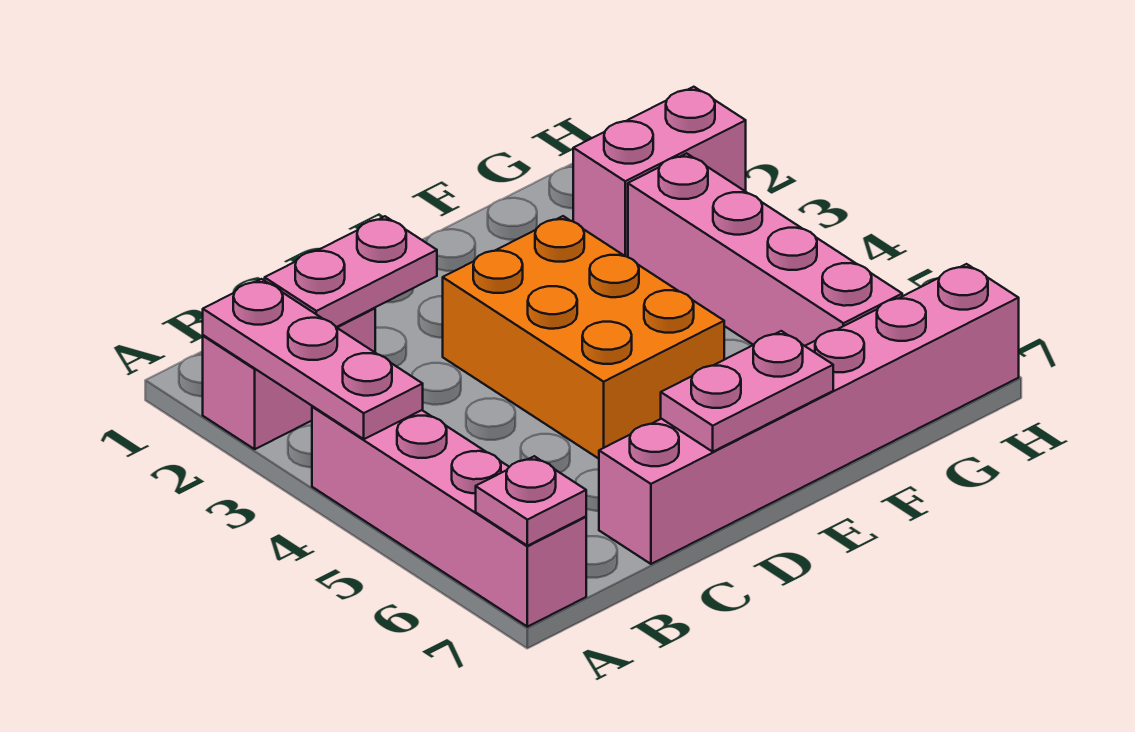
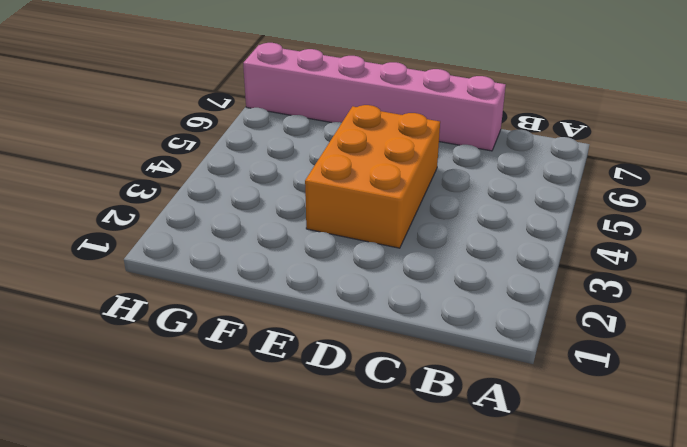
none -> pink brick A2:B2 level 1
none -> pink brick A4:A7 level 1

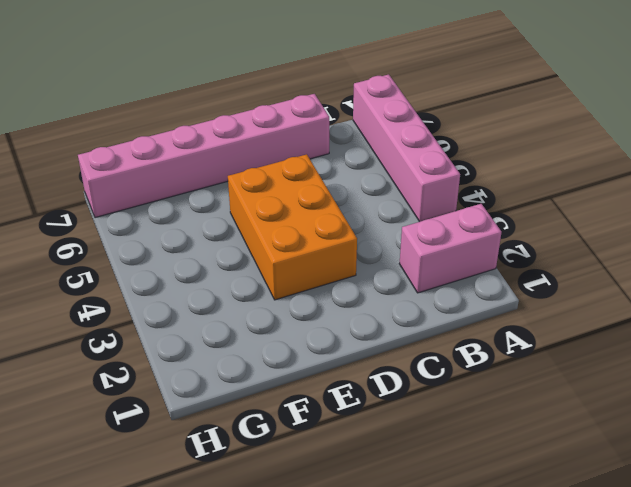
none -> pink brick G2:H2 level 1
none -> pink brick G3:G6 level 1

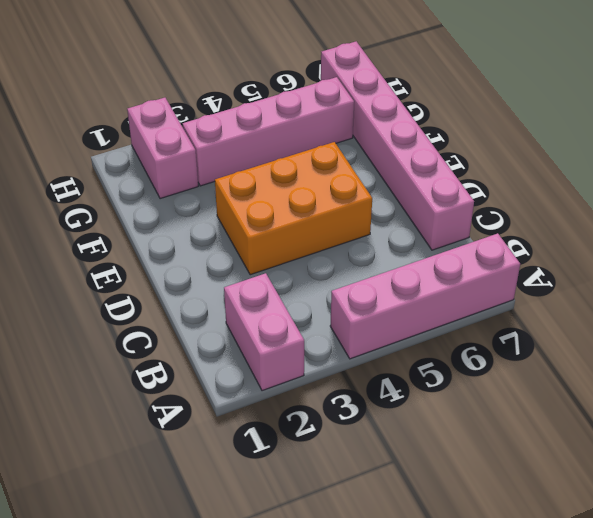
none -> pink plate A2:A4 level 2
none -> pink plate A7 level 2

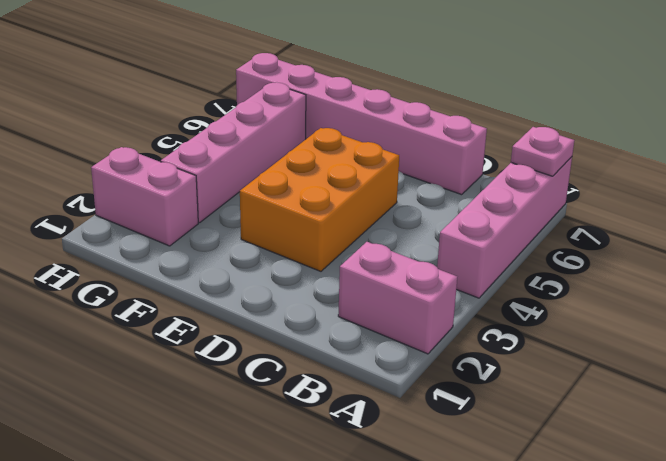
none -> pink plate A2:A4 level 2
none -> pink plate B2:C2 level 2

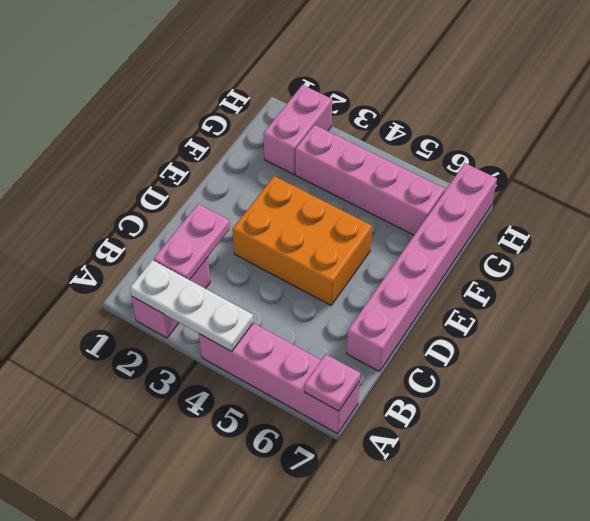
white plate A2:A4 level 2 -> pink plate A2:A4 level 2
none -> pink plate D7:E7 level 2

